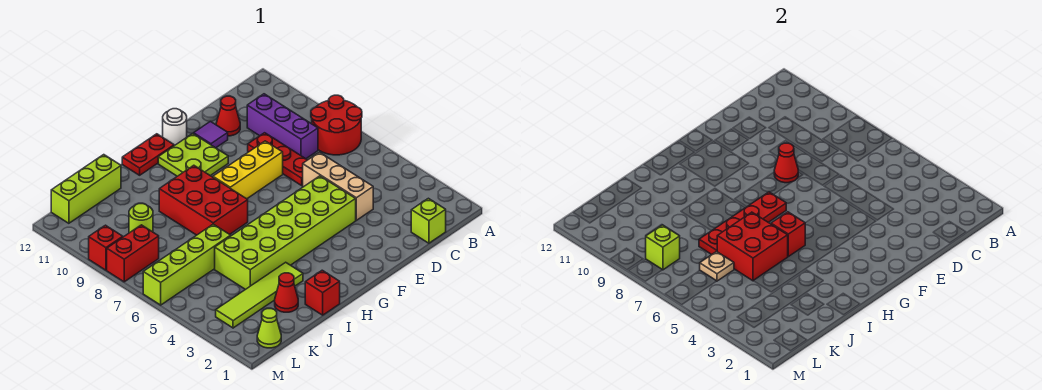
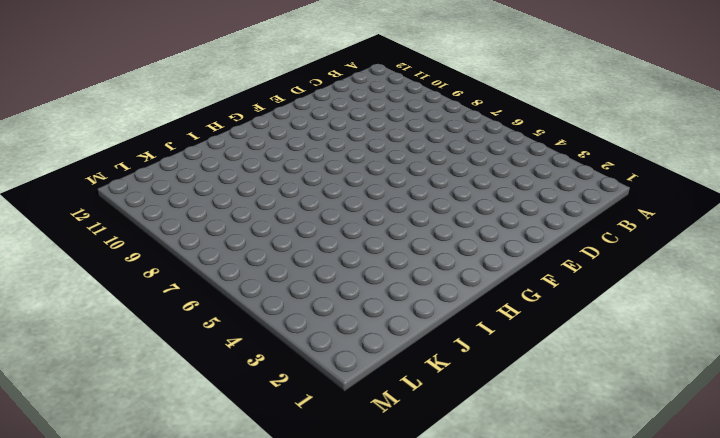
none -> red round brick A7:B8 level 1
none -> lime brick C1 level 1
none -> purple brick C8:C10 level 1

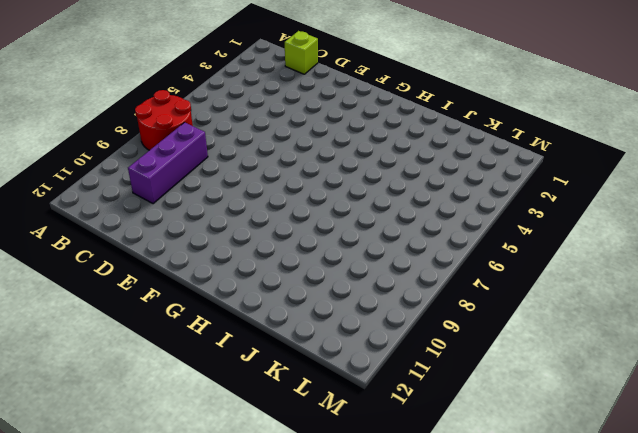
none -> tan brick D4:D6 level 1
none -> red plate D7:D9 level 1
none -> red cone D11 level 1

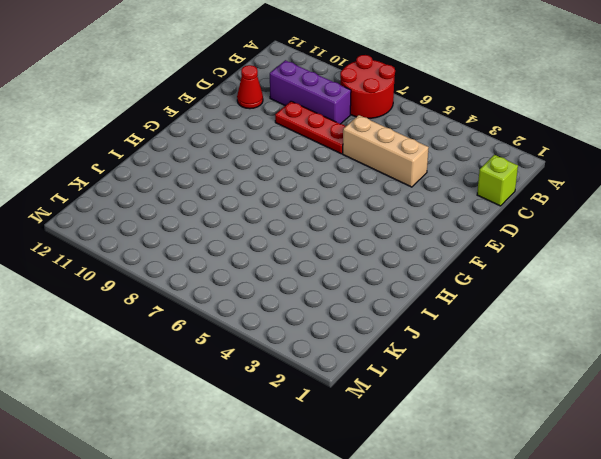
none -> lime brick E4:J5 level 1
none -> yellow brick E8:G8 level 1
none -> purple tile E11 level 1

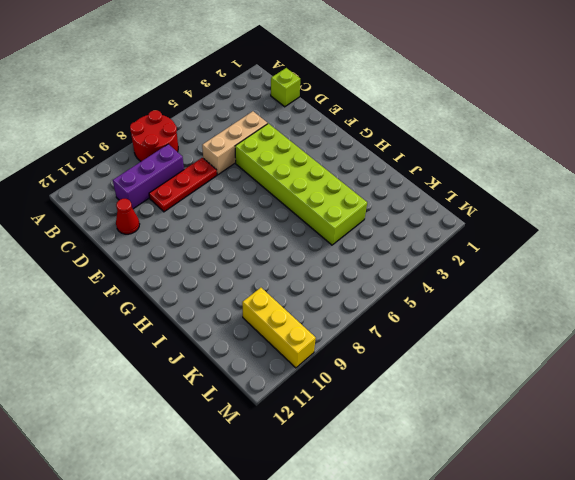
yellow brick K10:M10 level 1 -> yellow brick E8:G8 level 1
none -> purple tile E11 level 1
none -> lime plate F10:G11 level 1
none -> white round brick F12 level 1

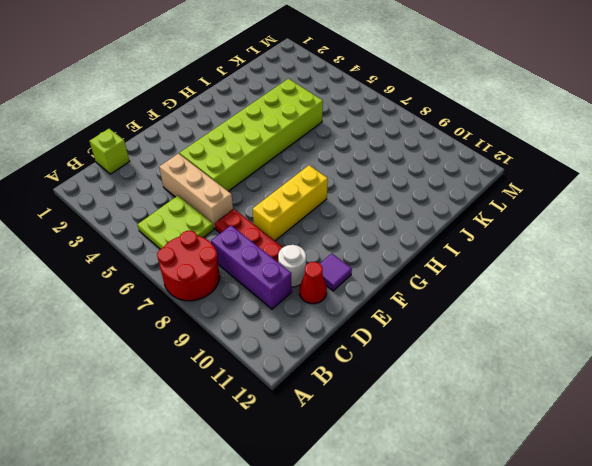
lime plate B5:C6 level 1 -> lime plate F10:G11 level 1
white round brick D10 level 1 -> white round brick F12 level 1
none -> red plate G12:H12 level 1
none -> red brick H7:I9 level 1
none -> red brick I1 level 1

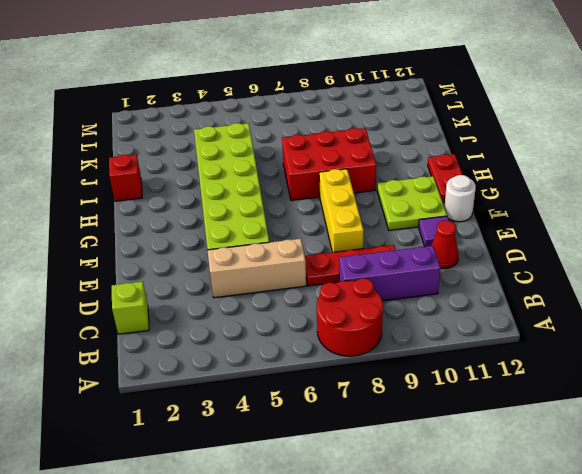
none -> lime tile I3:L3 level 1
none -> red cone J2 level 1
none -> lime brick J6:M6 level 1

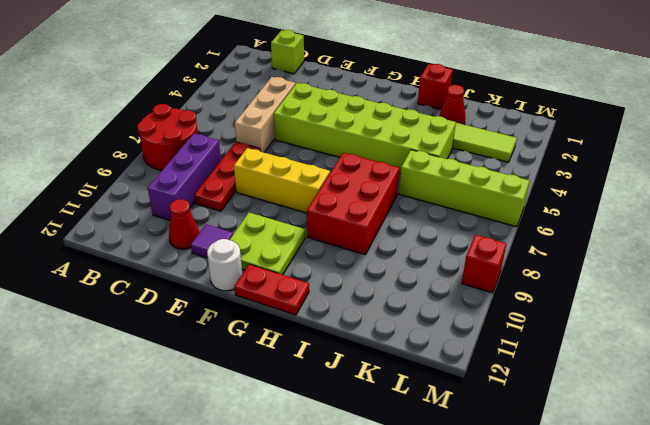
none -> lime brick J12:L12 level 1
none -> lime round brick K9 level 1
none -> lime cone L1 level 1

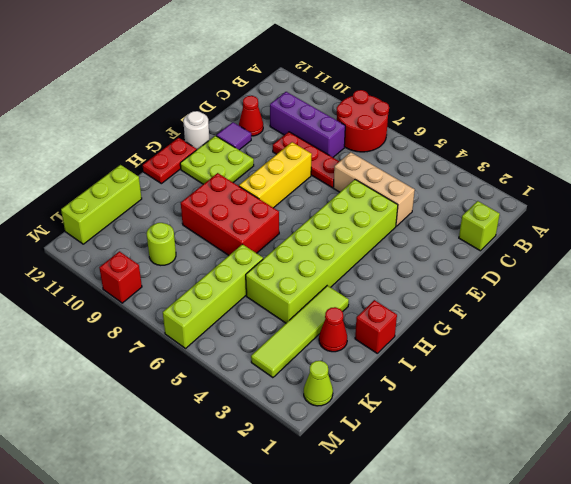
none -> red brick L8:M8 level 1
none -> red cone E8 level 2
none -> red plate G7:J7 level 2

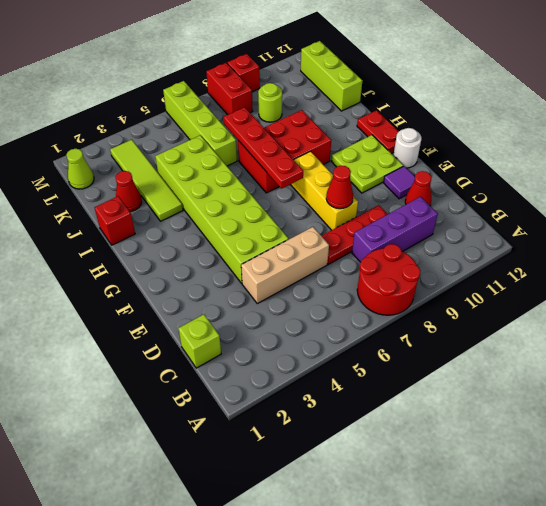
none -> red brick H5 level 2
none -> red brick I5:J6 level 2
none -> tan plate K6 level 2

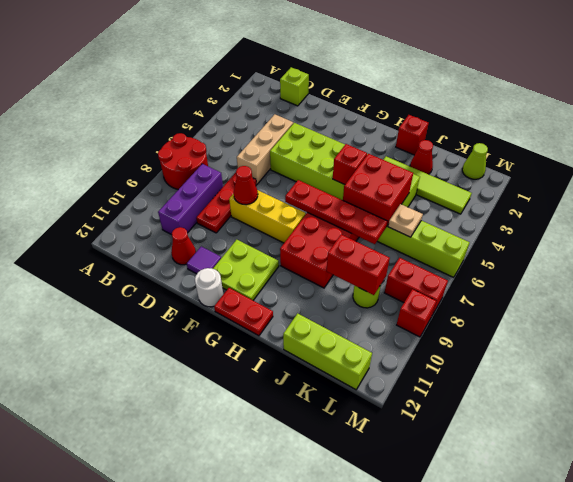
red brick J9:K9 level 2 -> none
none -> lime brick L8 level 2

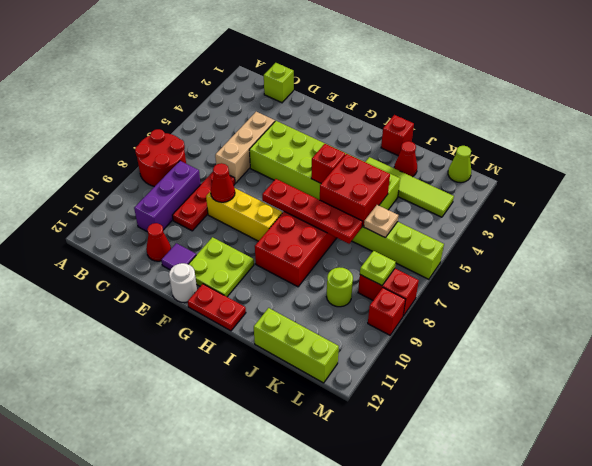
lime plate L8 level 2 -> lime brick L8 level 2

